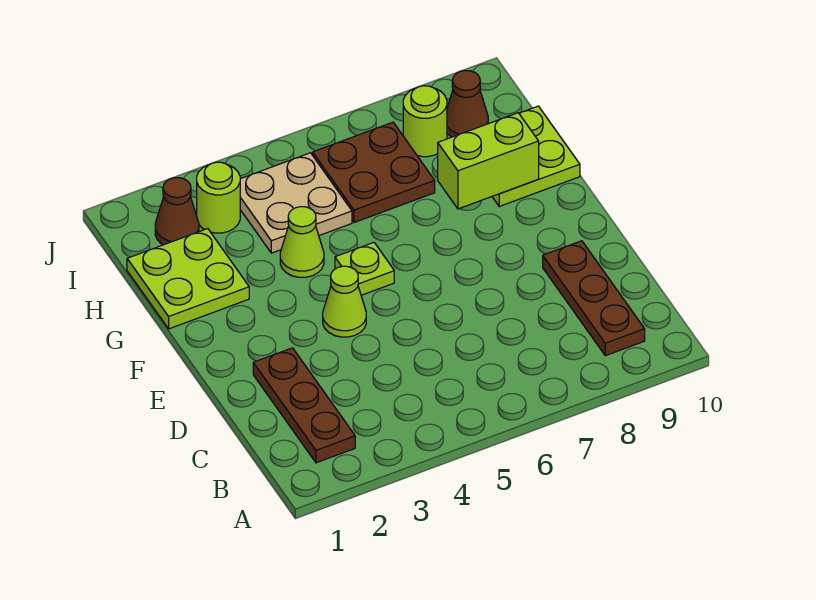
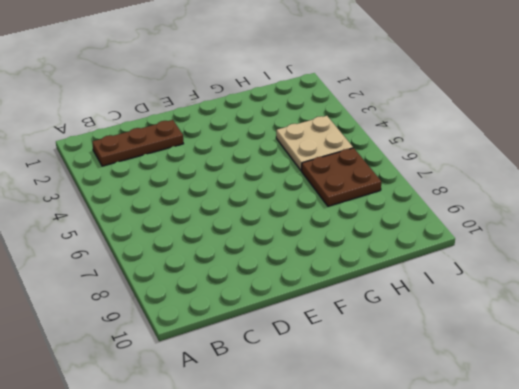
none -> brown plate B9:D9 level 1
none -> lime cone E4 level 1
none -> lime plate F5 level 1

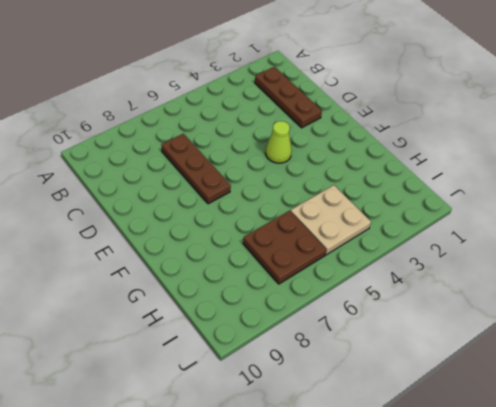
brown plate C7:E7 level 1 -> brown plate B9:D9 level 1
none -> lime plate F5 level 1
none -> lime plate G1:H2 level 1
none -> lime cone G4 level 1

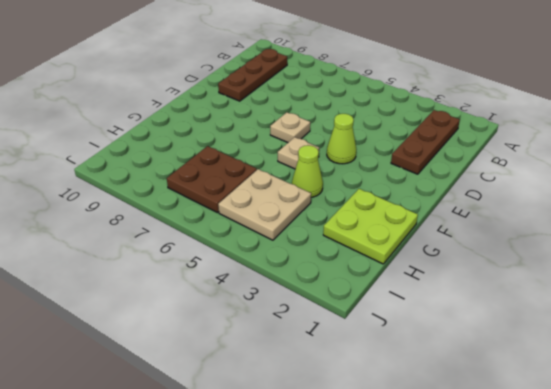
tan plate E6 level 1 -> none
tan plate F5 level 1 -> lime plate F5 level 1
none -> lime plate G9:H10 level 1
none -> brown cone I2 level 1
none -> lime round brick I3 level 1

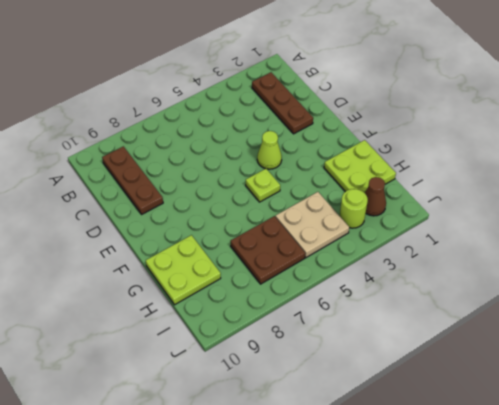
none -> lime cone G4 level 1
none -> lime round brick I8 level 1
none -> brown cone I9 level 1

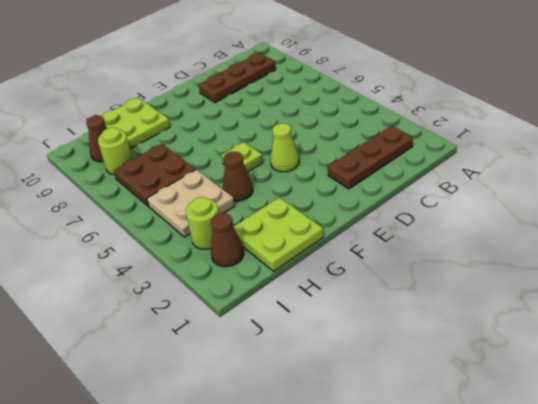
brown cone G4 level 1 -> lime cone G4 level 1
none -> lime brick G8:G9 level 2

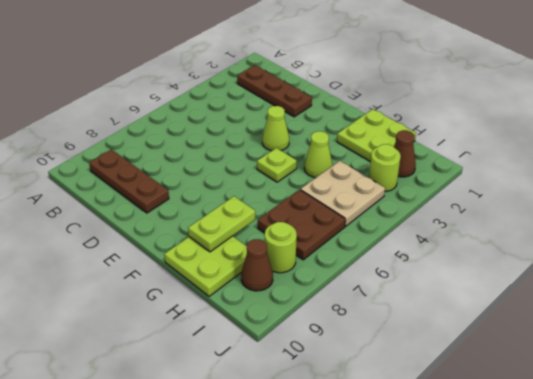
lime plate G8:G9 level 2 -> lime brick G8:G9 level 2

